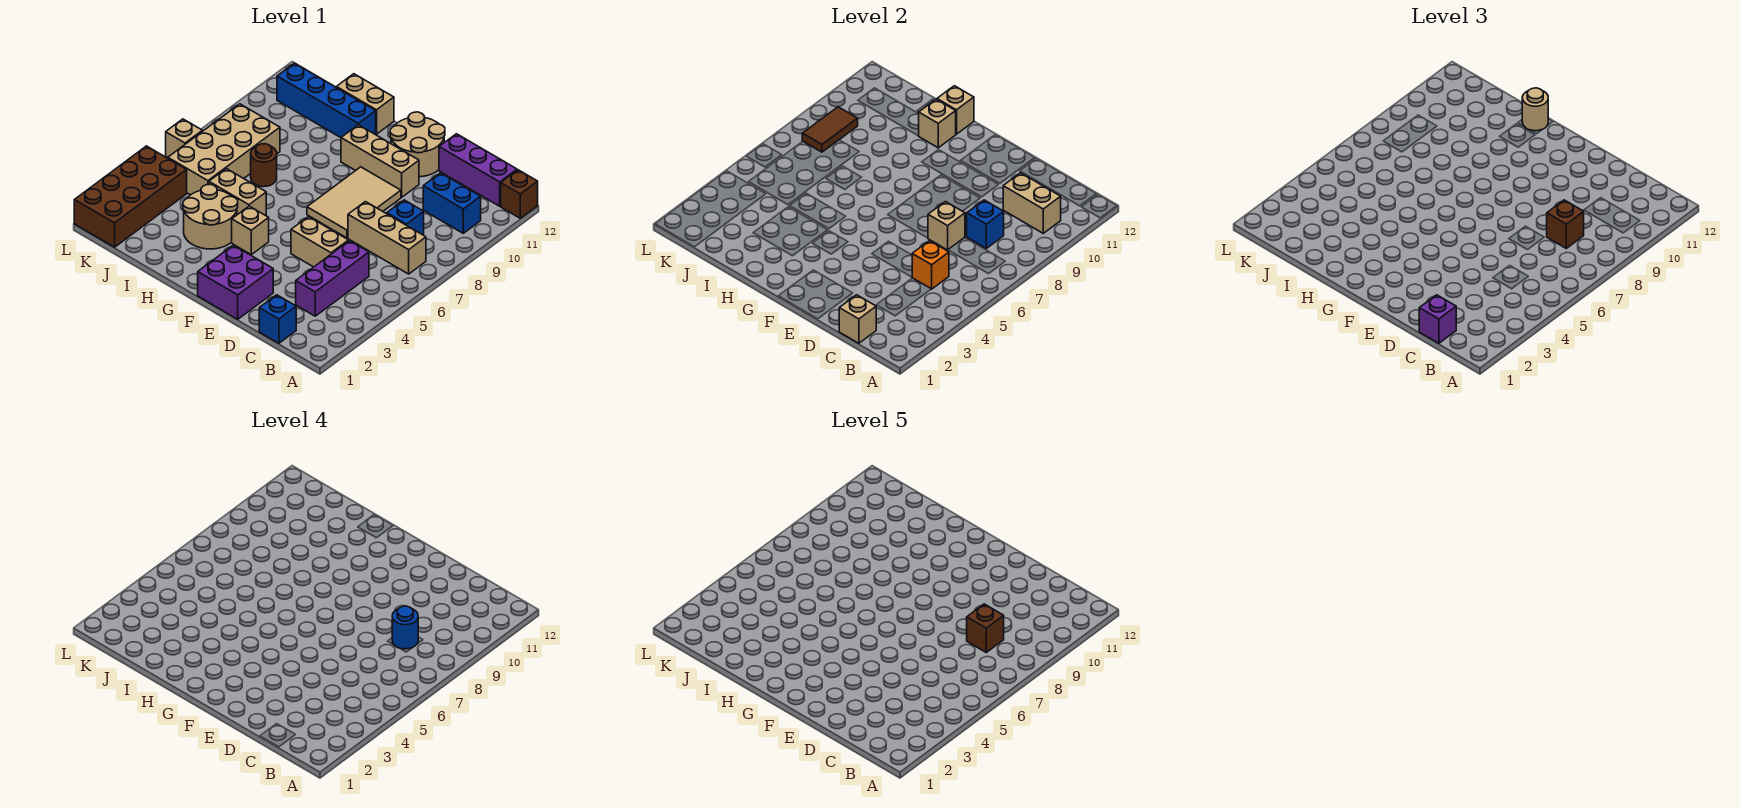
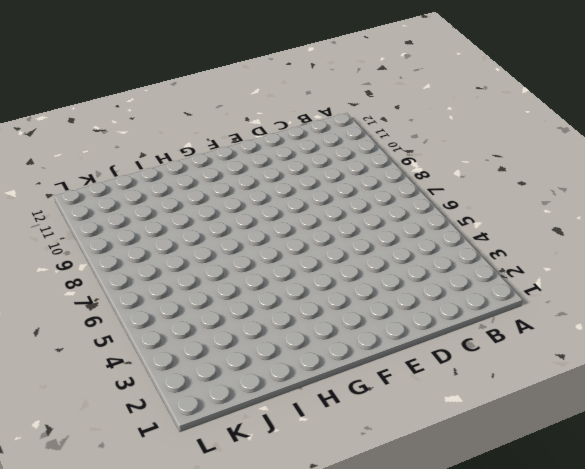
none -> brown brick A12 level 1
none -> tan brick B7:D7 level 1
none -> blue brick B10:C10 level 1
none -> purple brick B12:D12 level 1

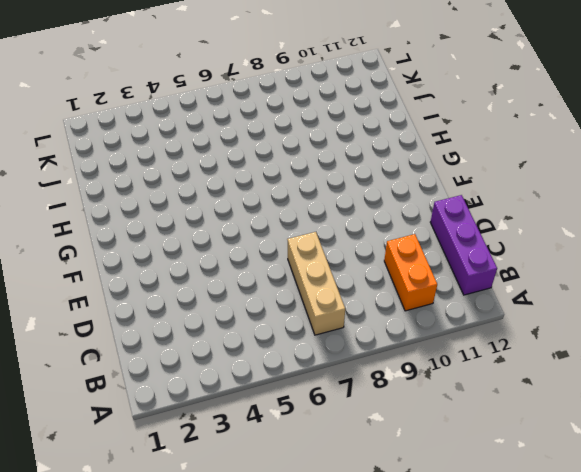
orange brick B10:C10 level 1 -> blue brick B10:C10 level 1
none -> brown brick A12 level 1
none -> blue brick C1 level 1
none -> purple brick C3:C5 level 1
none -> blue brick C8 level 1

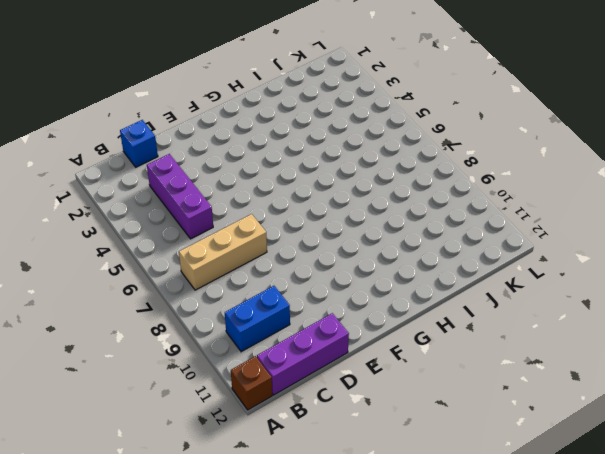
none -> blue brick C8 level 1
none -> tan brick D5:E5 level 1
none -> purple brick E1:F2 level 1
none -> tan tile E7:F9 level 1

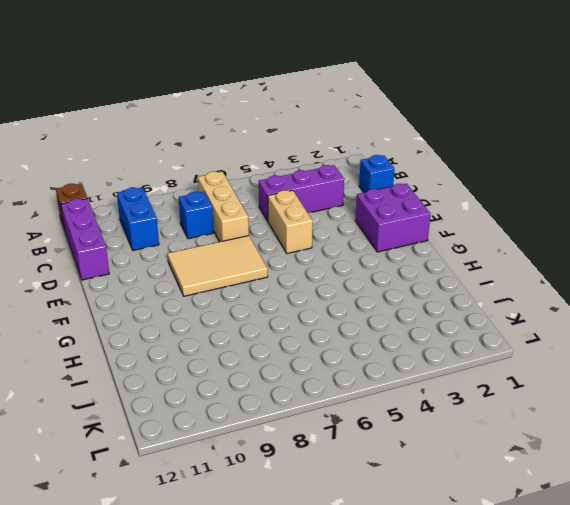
none -> tan brick E10:G10 level 1
none -> tan round brick E11:F12 level 1
none -> tan brick G4 level 1
none -> tan round brick H3:I4 level 1

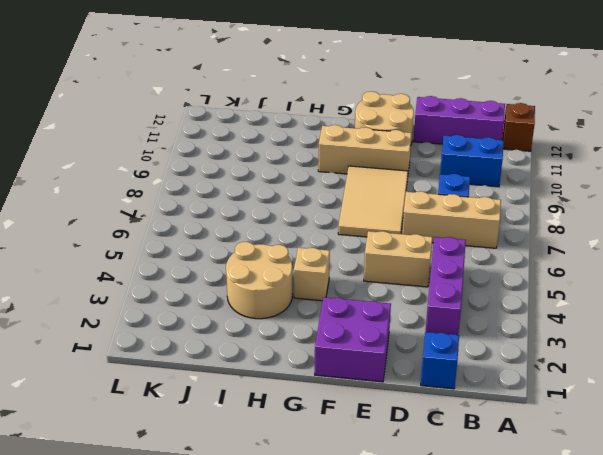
none -> tan brick H5:I5 level 1
none -> blue brick H11:K11 level 1
none -> tan brick H12:I12 level 1
none -> brown round brick I7 level 1

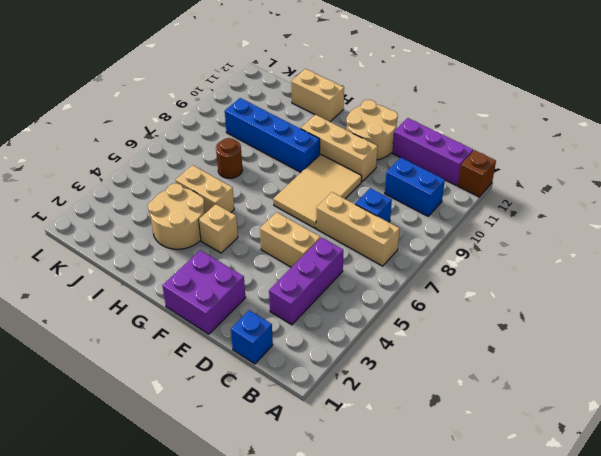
blue brick G9:J9 level 1 -> blue brick H11:K11 level 1
none -> tan brick J5:K8 level 1
none -> brown brick K1:L4 level 1
none -> tan brick L6 level 1
none -> tan brick B10:C10 level 2

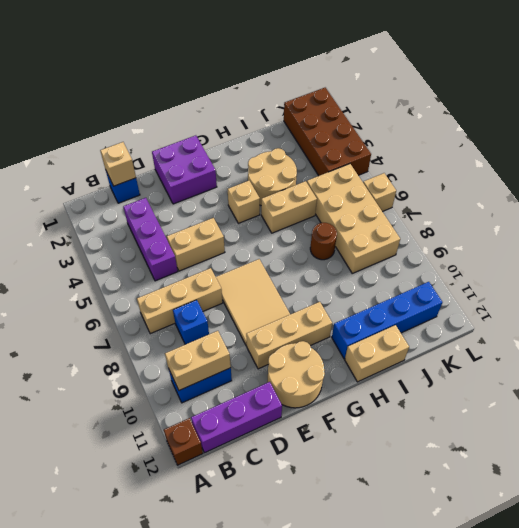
none -> orange brick C5 level 2
none -> blue brick C8 level 2
none -> tan brick D7 level 2
none -> tan brick H11 level 2

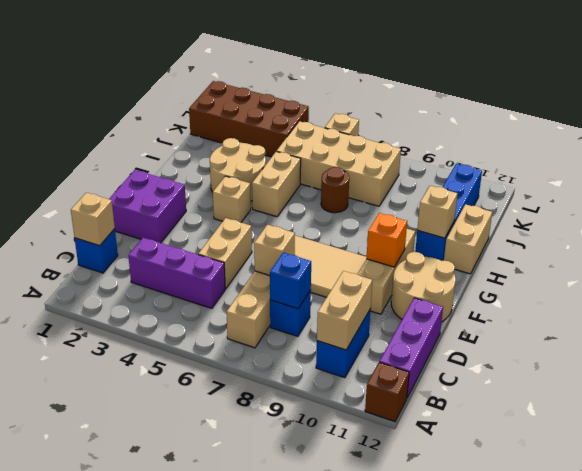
orange brick F10 level 2 -> orange brick C5 level 2
none -> tan brick H12 level 2
none -> brown tile K8:K9 level 2
none -> purple brick C1 level 3
none -> brown brick C8 level 3

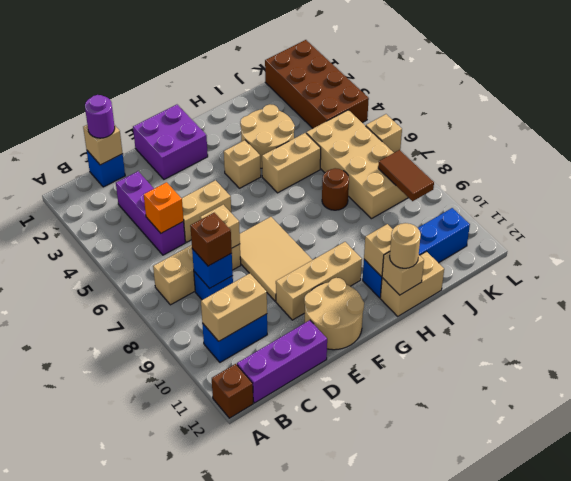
purple round brick C1 level 3 -> purple brick C1 level 3
none -> blue round brick C8 level 4
none -> brown brick C8 level 5

